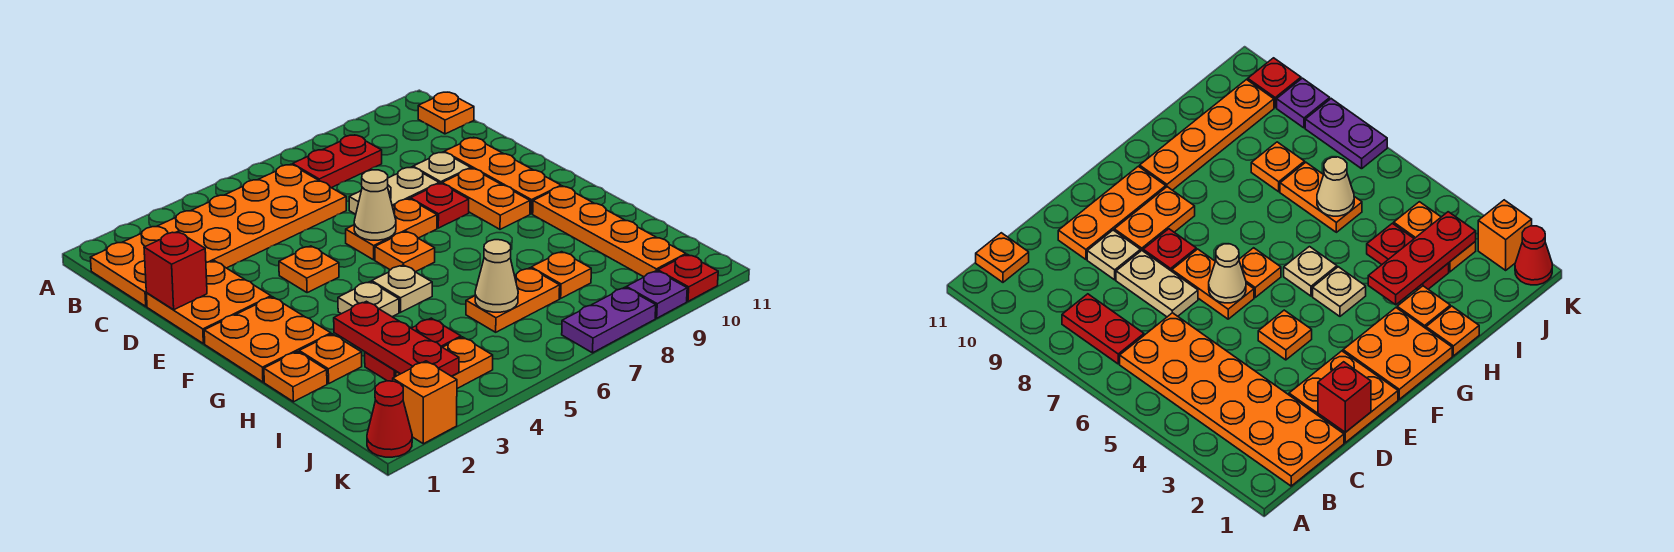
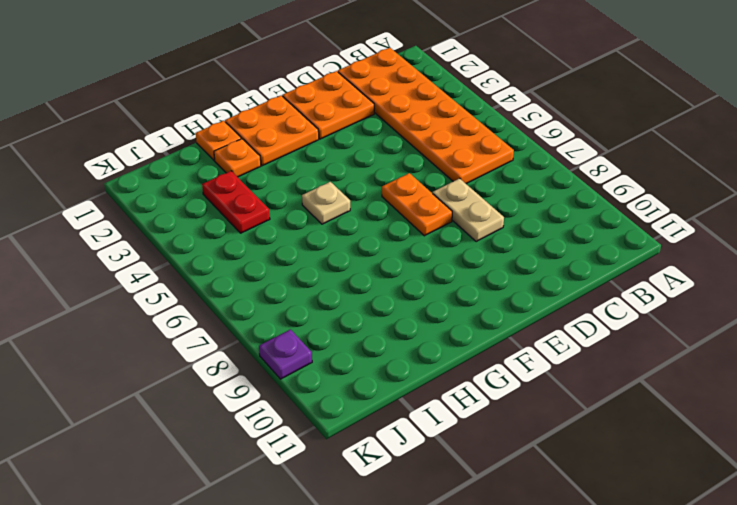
none -> red plate B7:B8 level 1
none -> orange plate B11 level 1
none -> tan plate D9 level 1
none -> orange plate D10:F10 level 1

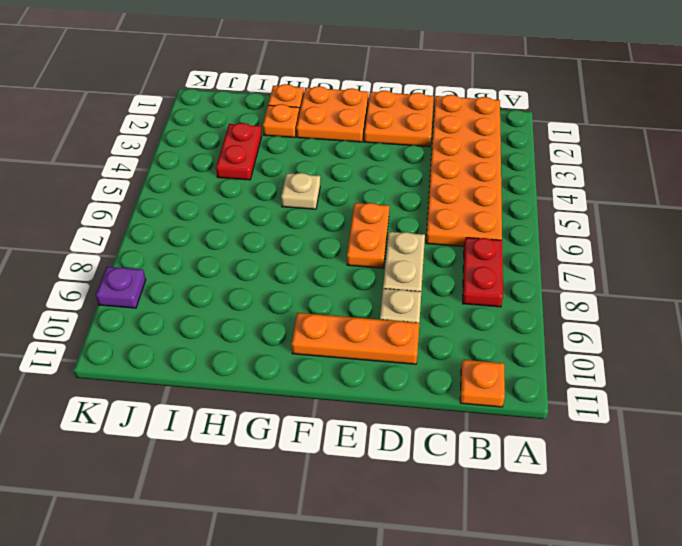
none -> orange plate E4 level 1
none -> red plate E8 level 1
none -> orange plate E9:F9 level 1
none -> orange plate F6 level 1

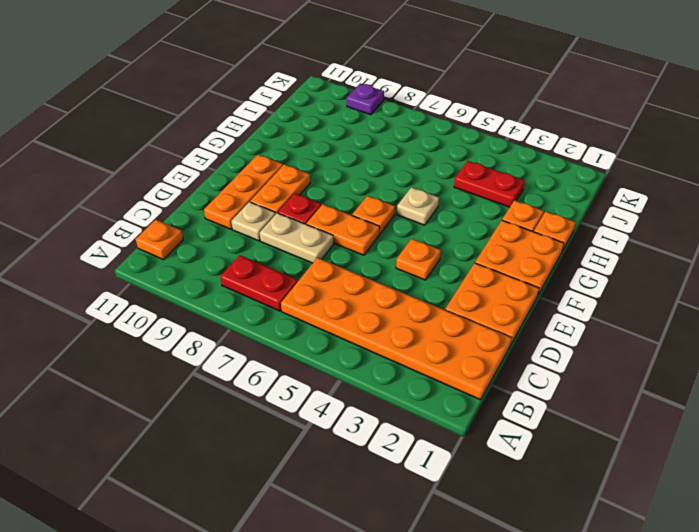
none -> tan plate G4 level 1
none -> orange plate G10:J10 level 1
none -> orange plate I6:I7 level 1
none -> orange plate I8 level 1

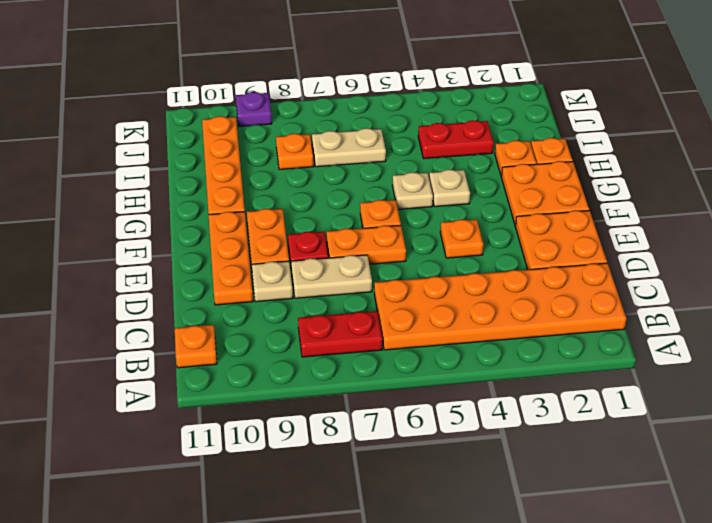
tan plate I6:I7 level 1 -> orange plate I6:I7 level 1
none -> orange plate J3:J4 level 1
none -> red cone K1 level 1
none -> orange brick K2 level 1
none -> purple plate K7:K8 level 1

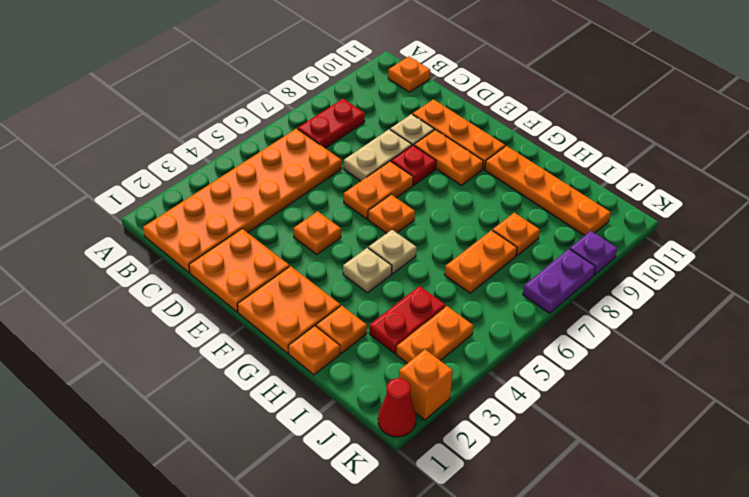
none -> red plate K10 level 1
none -> red brick D1 level 2
none -> tan cone E6 level 2
none -> red plate H3:J3 level 2

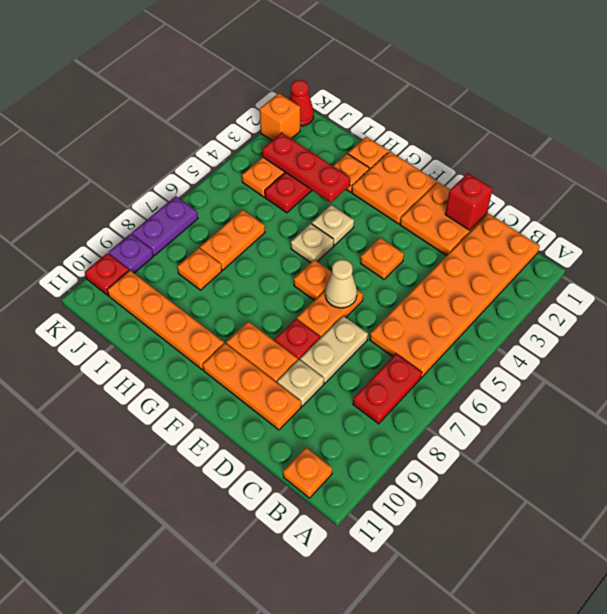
none -> tan cone I6 level 2

